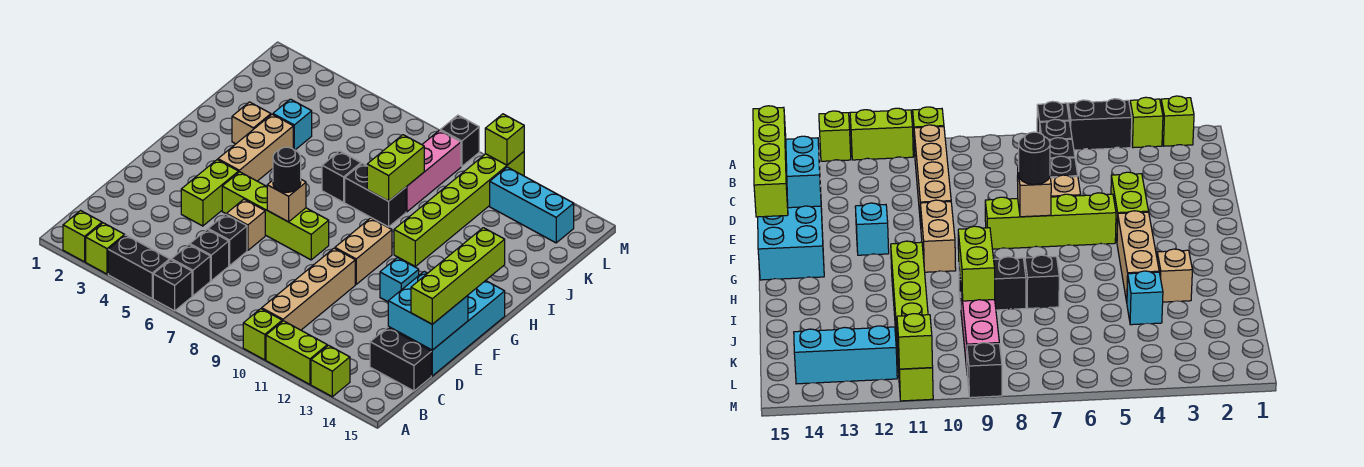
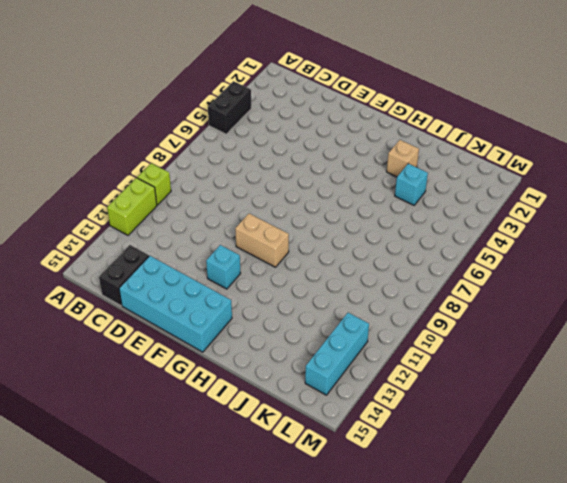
none -> lime brick A2 level 1
none -> lime brick A3 level 1
none -> black brick A6 level 1
none -> lime brick A13 level 1

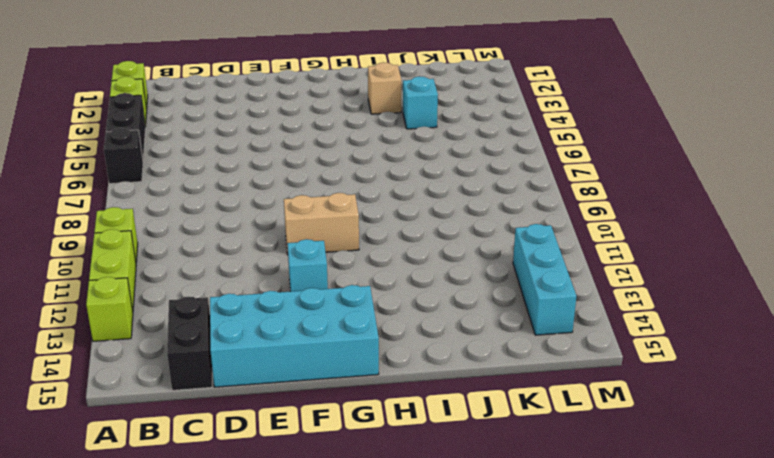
none -> black brick B6 level 1
none -> tan brick B10:E10 level 1
none -> black brick C6 level 1
none -> black brick D6 level 1

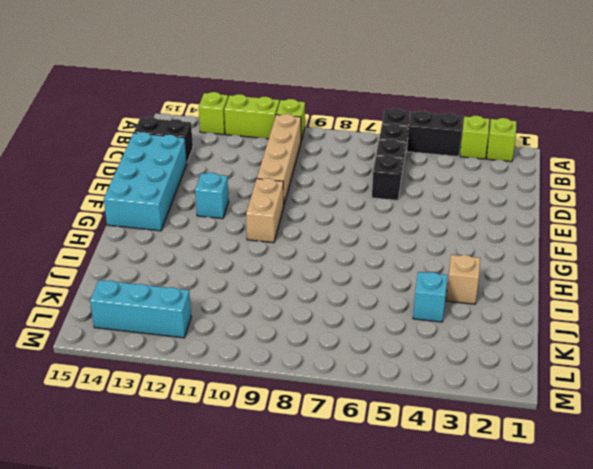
none -> lime brick E4:F4 level 1
none -> tan brick E6 level 1
none -> lime brick F5:F8 level 1
none -> tan brick G4:I4 level 1

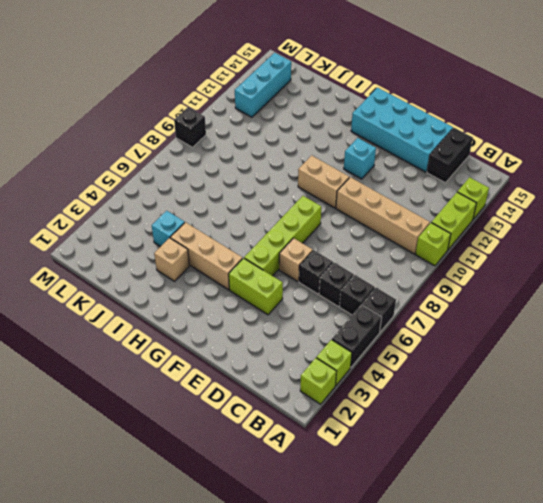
none -> lime brick H11:M11 level 1
none -> black brick I7 level 1
none -> black brick I8:I9 level 1
none -> pink brick J9:L9 level 1

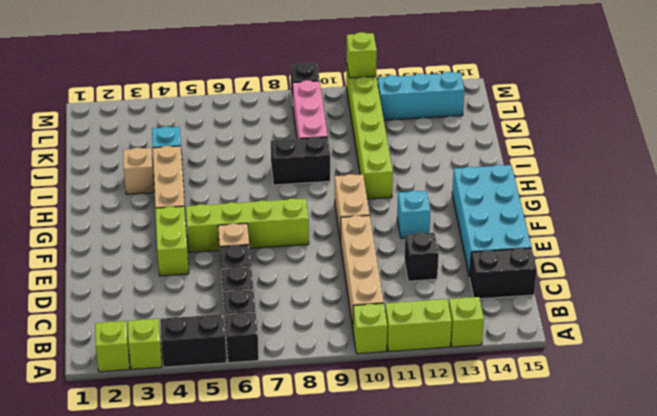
black brick D12 level 1 -> black brick I7 level 1
none -> cyan brick D14:E15 level 2
none -> tan brick F7 level 2
none -> lime brick I9:J9 level 2
none -> lime brick D15:G15 level 3

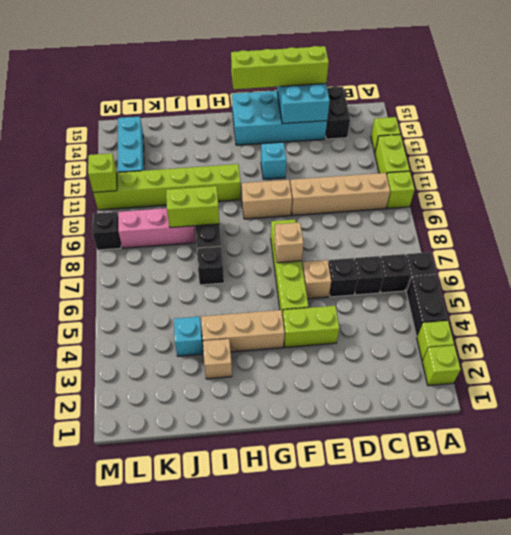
none -> black round brick F7 level 3

